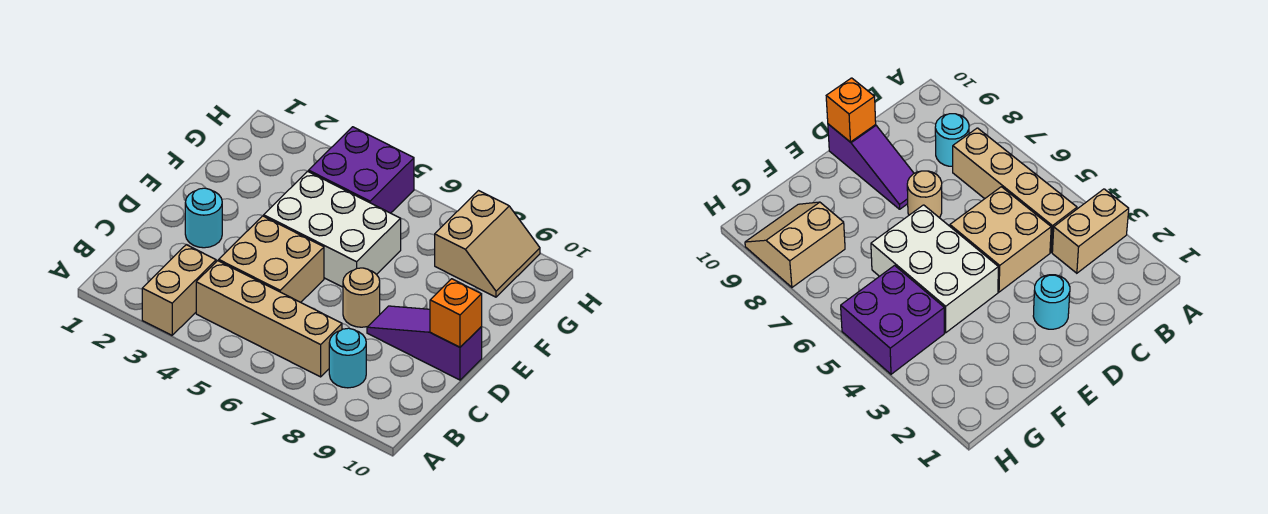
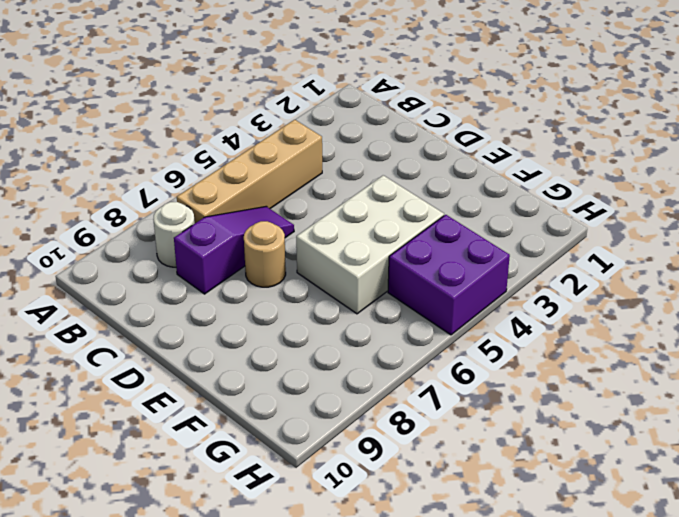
white round brick B8 level 1 -> cyan round brick B8 level 1
purple slope C6:C8 level 1 top 8 -> purple slope D8:D10 level 1 top 10
none -> tan brick A3:B3 level 1
none -> tan brick C4:D5 level 1

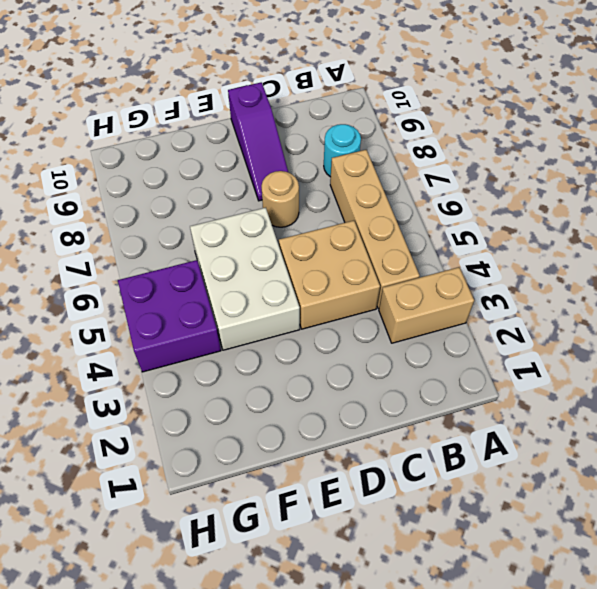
none -> cyan round brick D2 level 1
none -> tan slope G8:H9 level 1 top 8

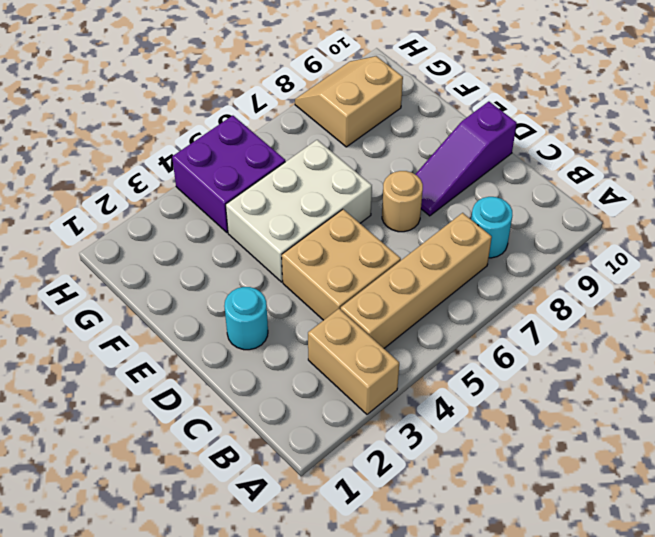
tan slope G8:H9 level 1 top G -> tan slope G8:H9 level 1 top 8
none -> orange brick D10 level 2

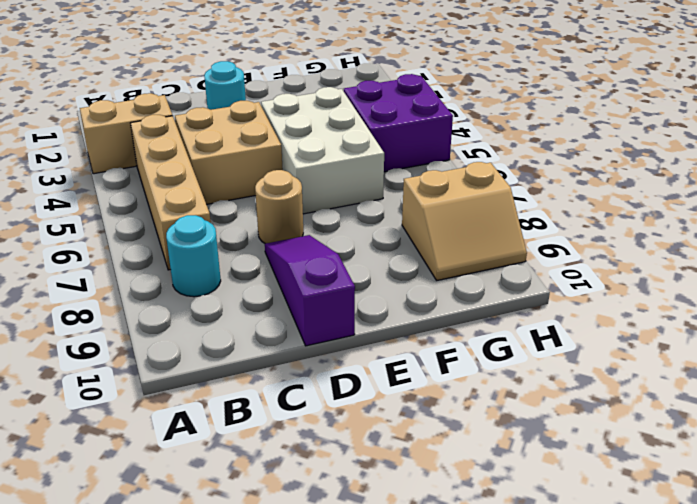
none -> orange brick D10 level 2

